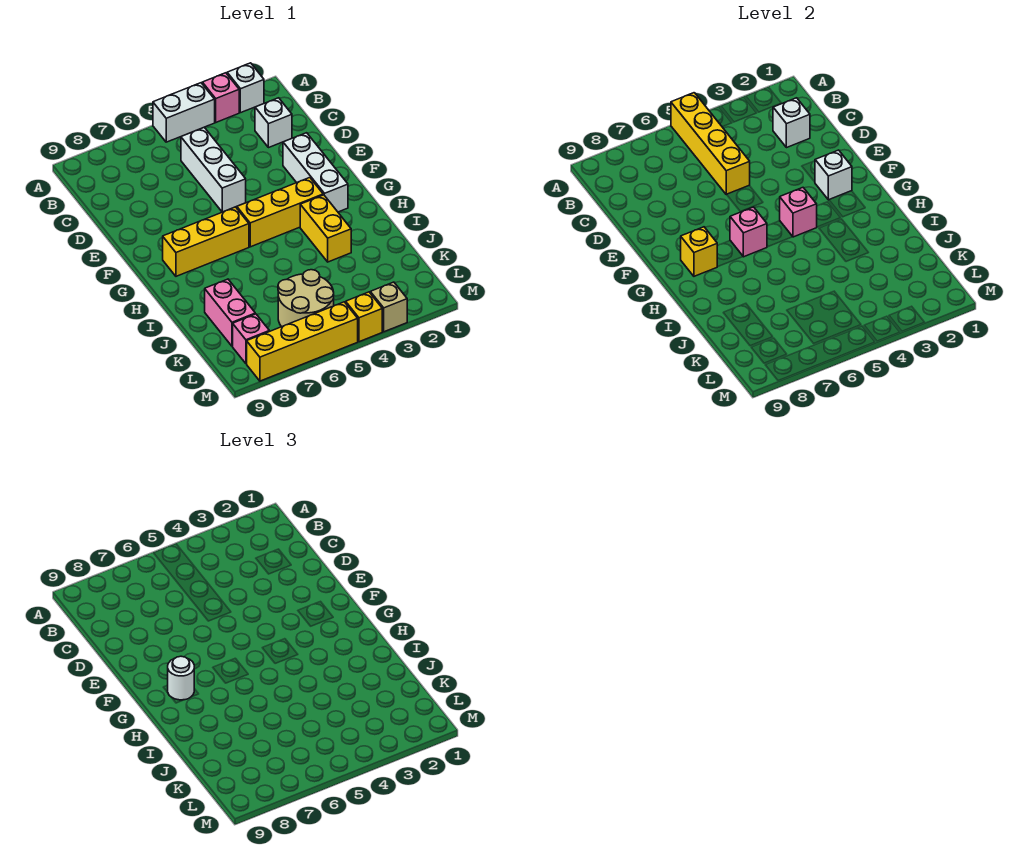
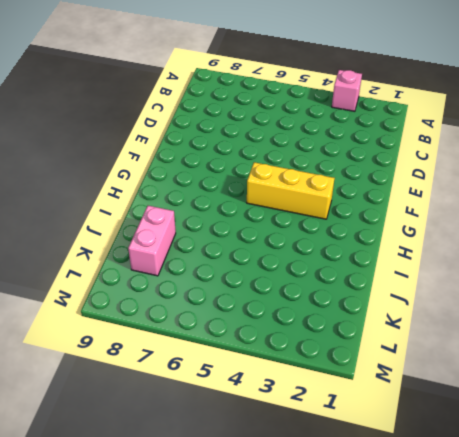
none -> white brick A2 level 1
none -> white brick A4:A5 level 1
none -> white brick C2 level 1

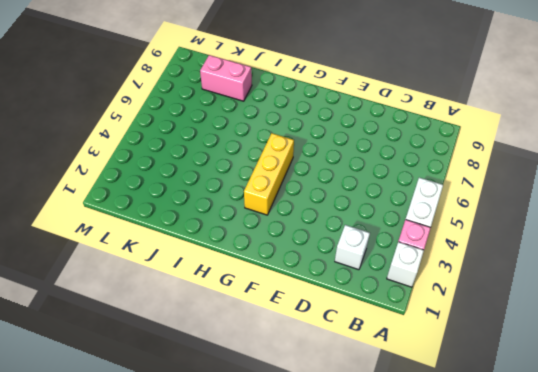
none -> white brick C5:E5 level 1
none -> white brick E2:G2 level 1
none -> yellow brick G6:G8 level 1

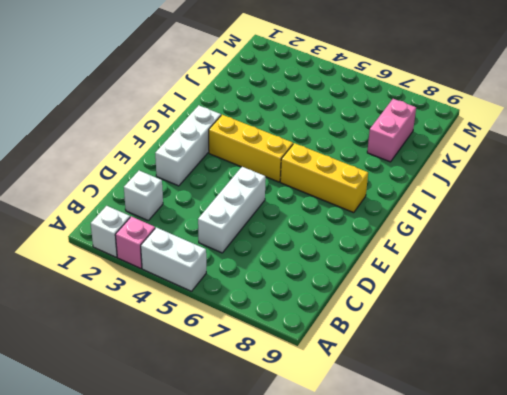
none -> yellow brick H3:I3 level 1
none -> tan round brick K5:L6 level 1
none -> pink brick L8 level 1

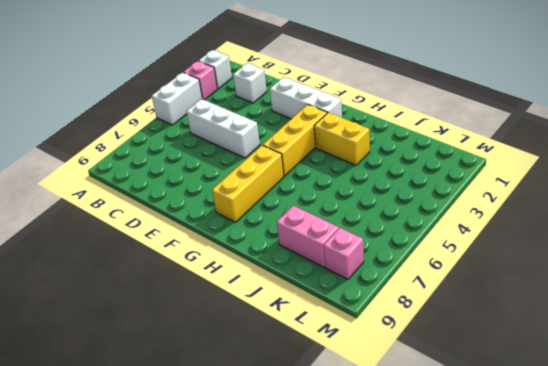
none -> tan round brick K5:L6 level 1
none -> tan brick M3 level 1
none -> yellow brick M4 level 1

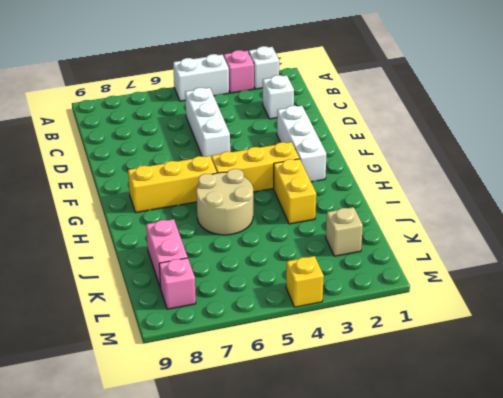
tan round brick H5:I6 level 1 -> tan round brick K5:L6 level 1
tan brick K2 level 1 -> tan brick M3 level 1
none -> yellow brick M5:M8 level 1
none -> yellow brick A5:D5 level 2
none -> white brick C2 level 2

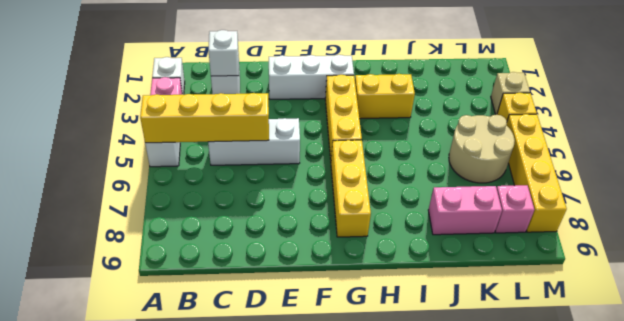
none -> white brick F2 level 2
none -> pink brick G4 level 2
none -> pink brick G6 level 2

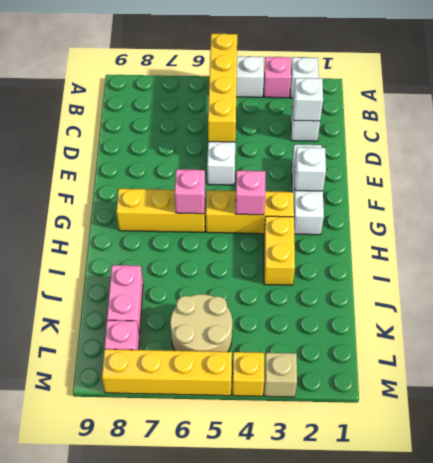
none -> yellow brick G8 level 2
none -> white round brick G8 level 3

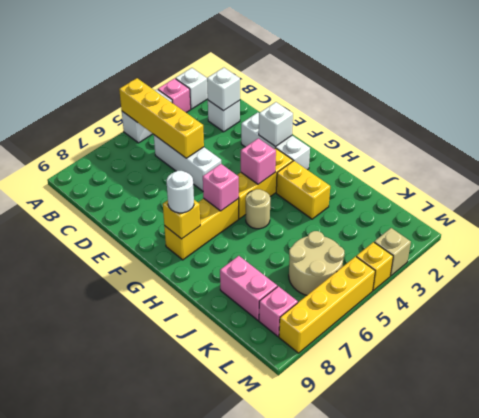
tan round brick H5 level 1 -> none

